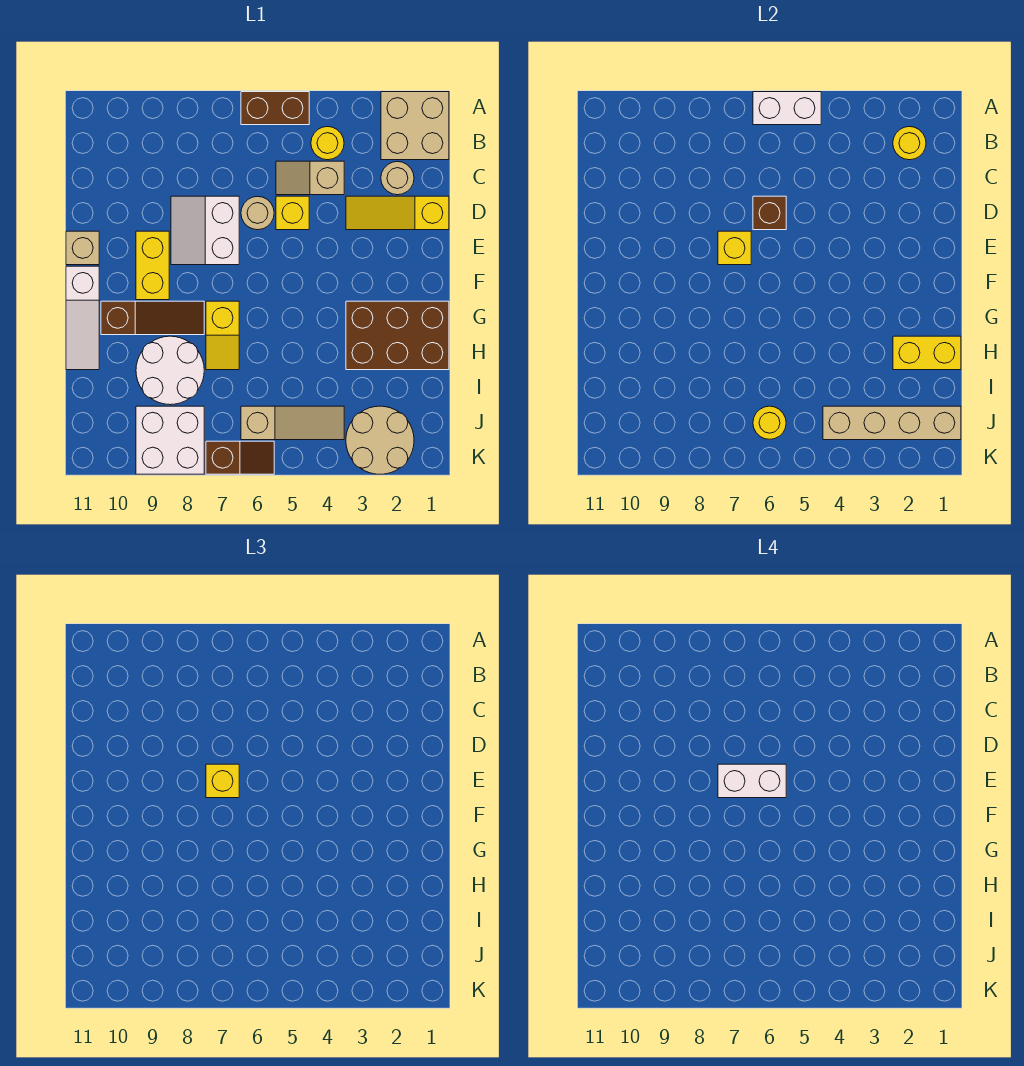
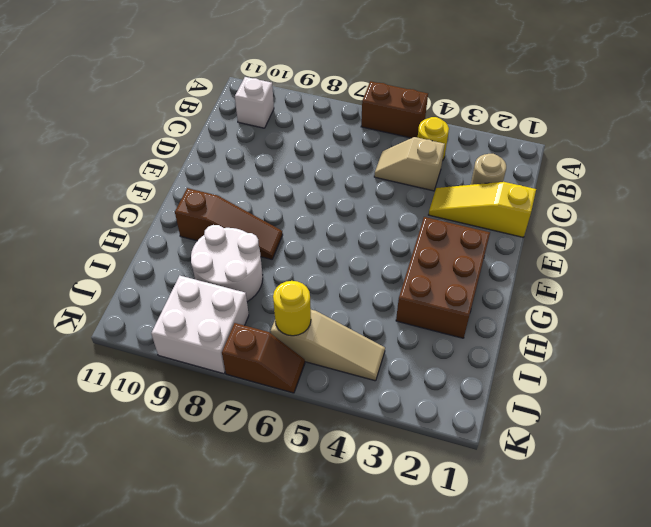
white brick B10 level 1 -> none
brown brick F2:H3 level 1 -> brown brick G1:H3 level 1
none -> tan brick A1:B2 level 1
none -> yellow brick D5 level 1
none -> tan round brick D6 level 1

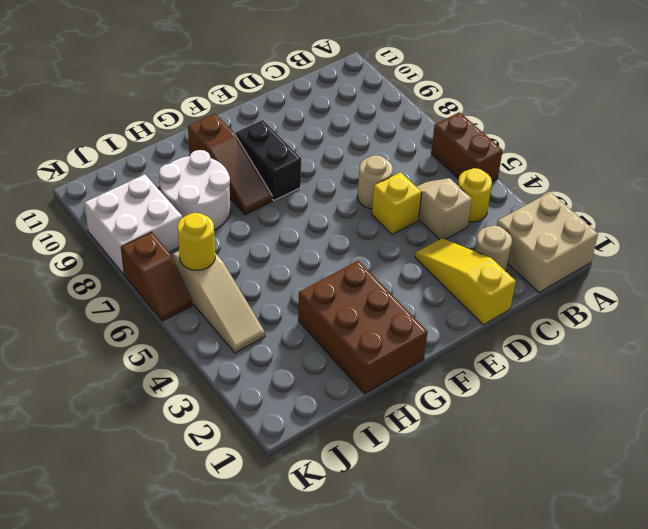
black brick F8:F9 level 1 -> yellow brick E9:F9 level 1
none -> white slope D7:E8 level 1 top 7
none -> tan brick E11 level 1
none -> white slope F11:H11 level 1 top F

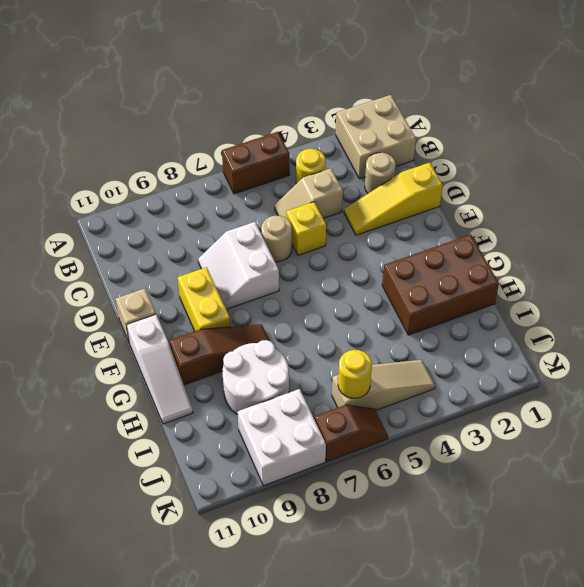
none -> yellow slope G7:H7 level 1 top G
none -> tan round brick J2:K3 level 1
none -> white brick A5:A6 level 2

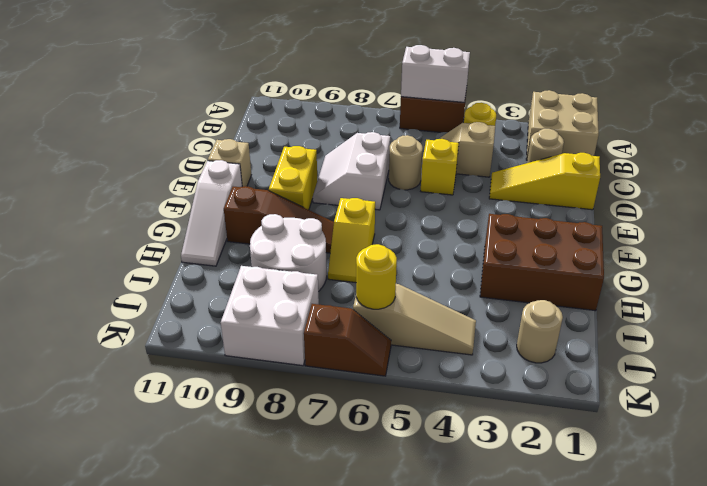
tan round brick J2 level 1 -> tan round brick J2:K3 level 1
none -> yellow round brick B2 level 2
none -> brown brick D6 level 2
none -> yellow brick E7 level 2

